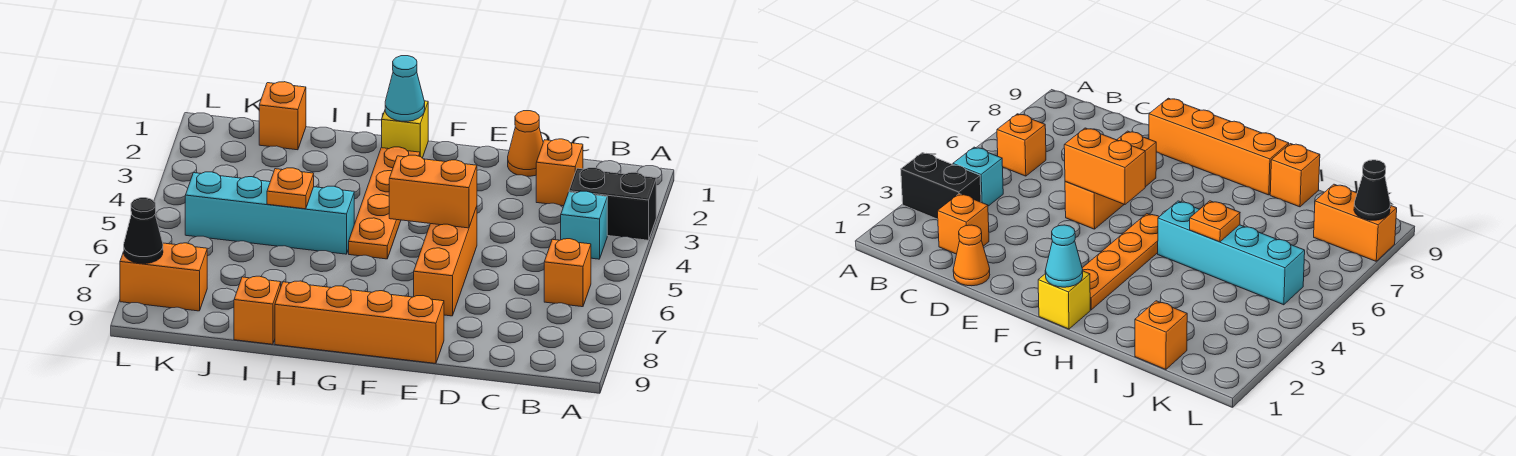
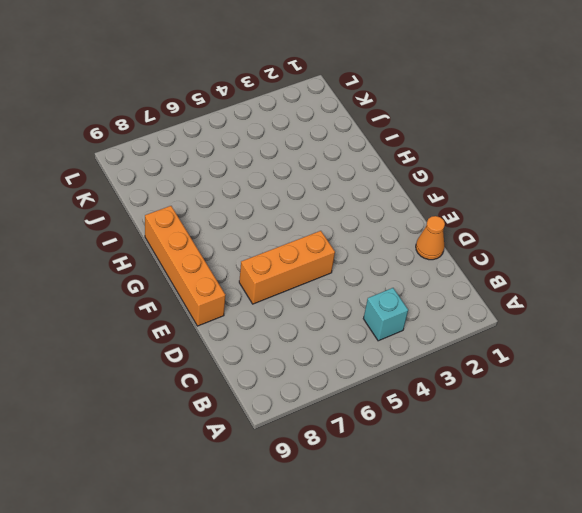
none -> black brick A3:B3 level 1
none -> orange brick B6 level 1
none -> orange brick C2 level 1

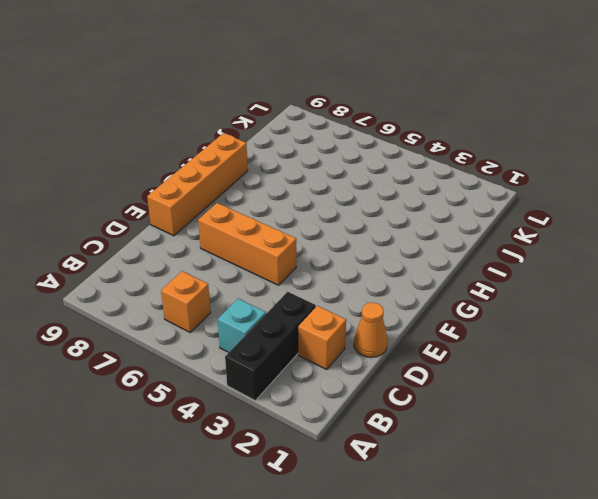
black brick A3:C3 level 1 -> black brick A3:B3 level 1
none -> yellow brick G1 level 1
none -> orange plate G2:G5 level 1
none -> cyan brick H5:K5 level 1

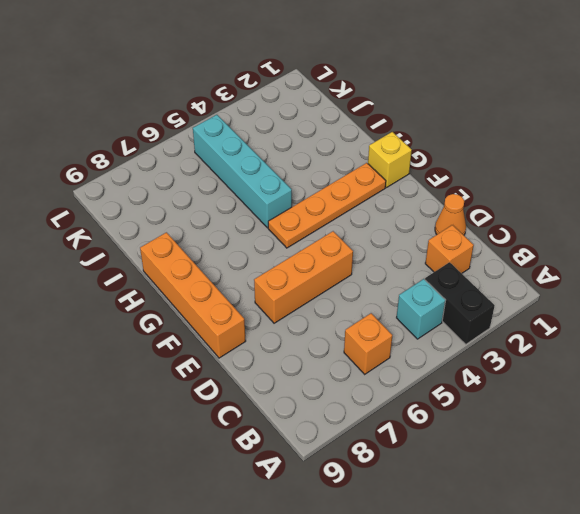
none -> orange brick I9 level 1
none -> orange brick J1 level 1
none -> orange brick K8:L8 level 1

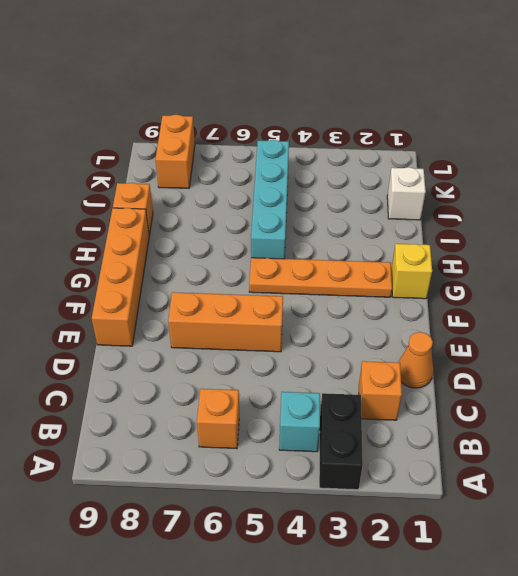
white brick J1 level 1 -> orange brick J1 level 1
none -> orange brick E5:F5 level 2
none -> cyan cone G1 level 2
none -> orange plate I5 level 2

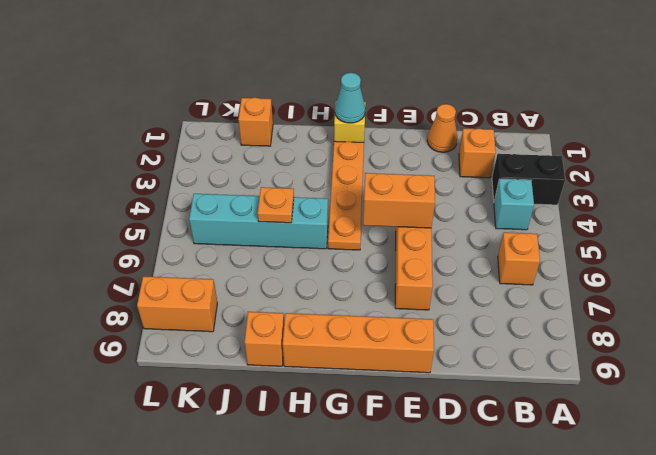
none -> black cone L8 level 2

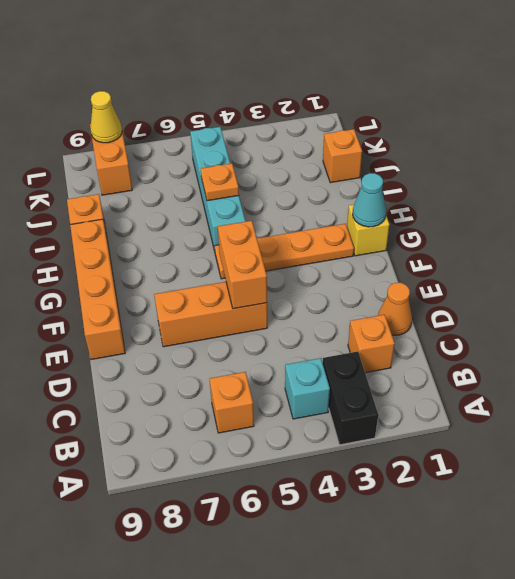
yellow cone L8 level 2 -> black cone L8 level 2

